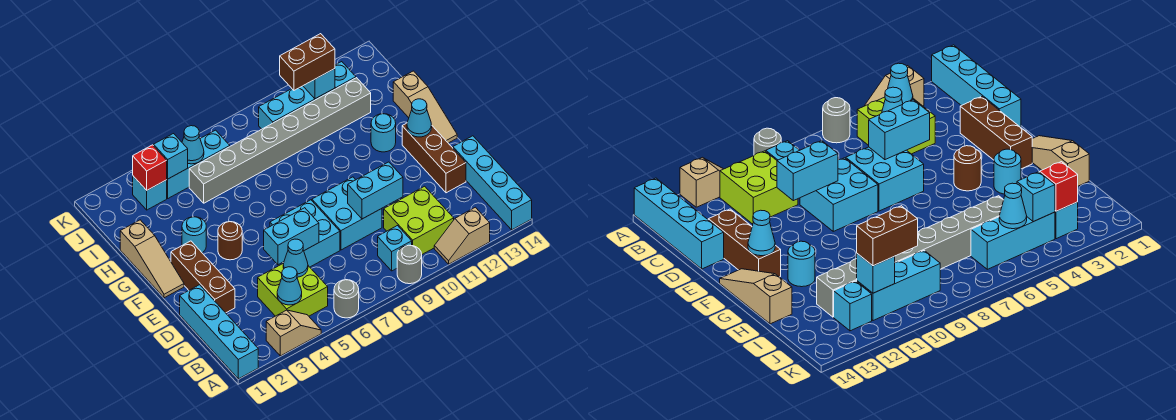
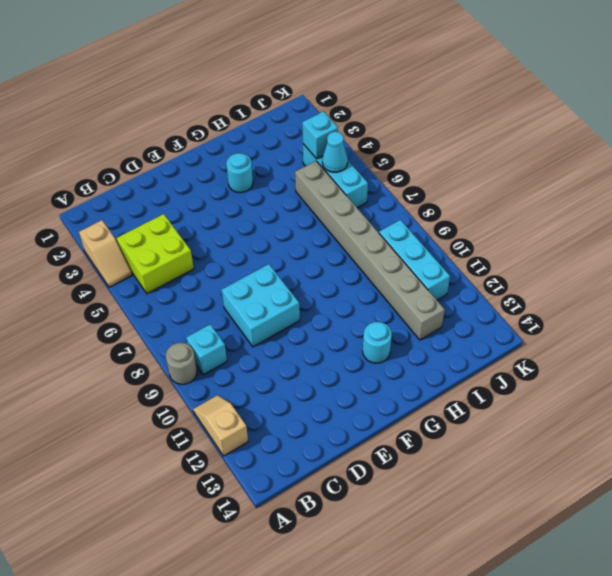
none -> cyan brick A1:D1 level 1
none -> grey round brick A6 level 1
none -> cyan brick A14:D14 level 1
none -> lime brick B10:C11 level 1

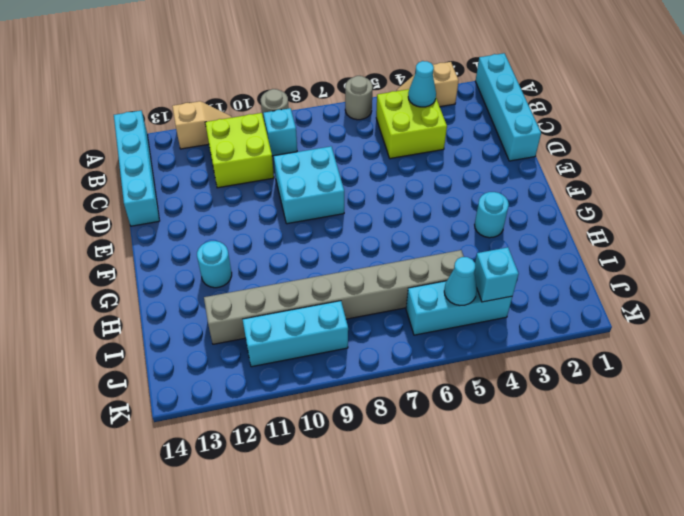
none -> brown brick D2:F2 level 1
none -> cyan brick D6:E7 level 1
none -> brown brick D13:F13 level 1
none -> tan slope F1:H1 level 1 top H

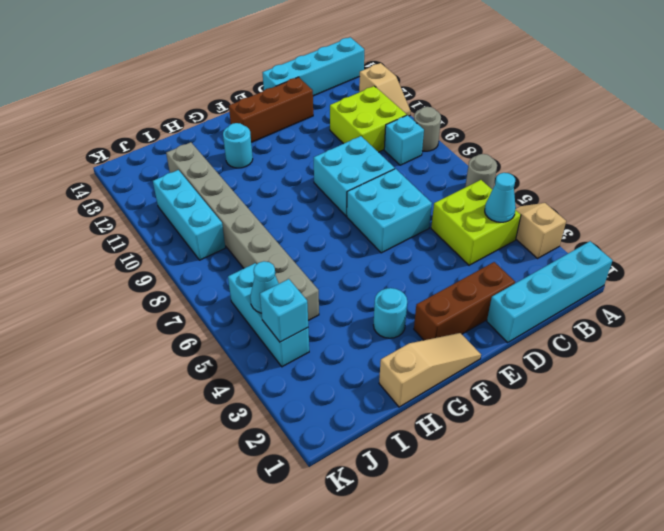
none -> brown round brick F4 level 1
none -> tan slope F14:H14 level 1 top H
none -> cyan brick J3 level 1
none -> cyan brick J12 level 1

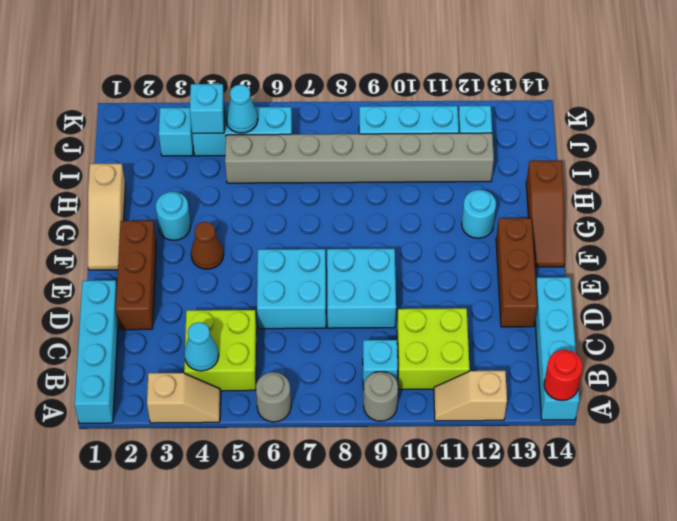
red round brick A14 level 2 -> none
brown cone F4 level 1 -> brown round brick F4 level 1
brown slope F14:H14 level 1 top H -> tan slope F14:H14 level 1 top H
none -> cyan cone C5 level 2
none -> cyan brick D5:D6 level 2
none -> cyan brick D9:D10 level 2
none -> cyan cone F13 level 2

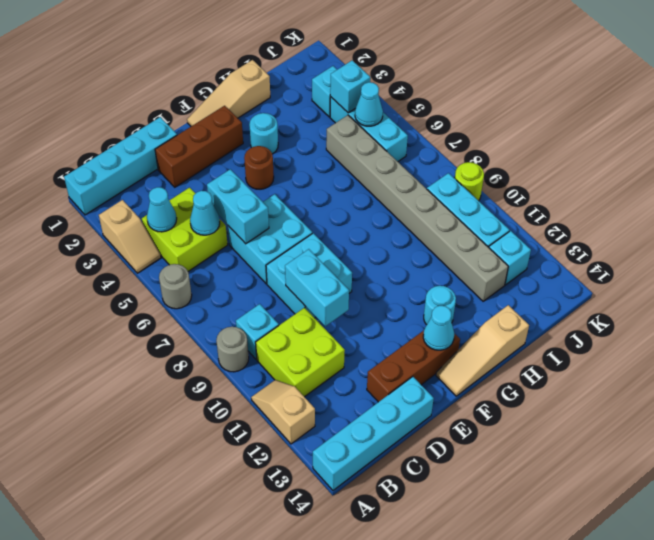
lime round brick K9 level 1 -> none
none -> red brick J3 level 2
none -> cyan brick J11 level 2
none -> brown brick J10:J11 level 3

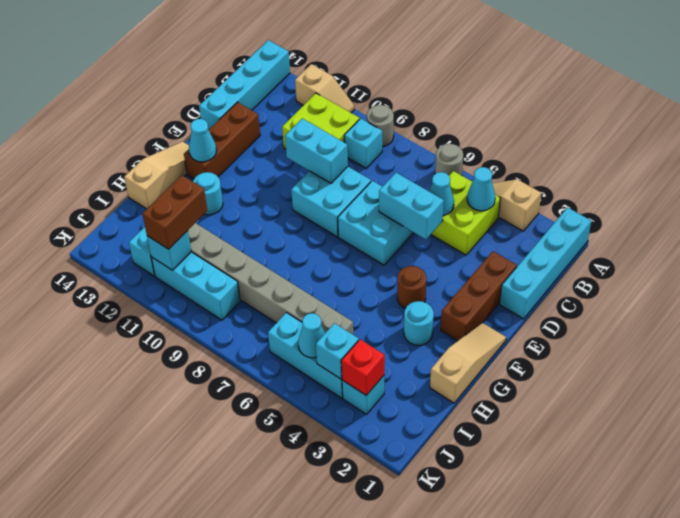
brown brick I11:J11 level 3 -> brown brick J10:J11 level 3

